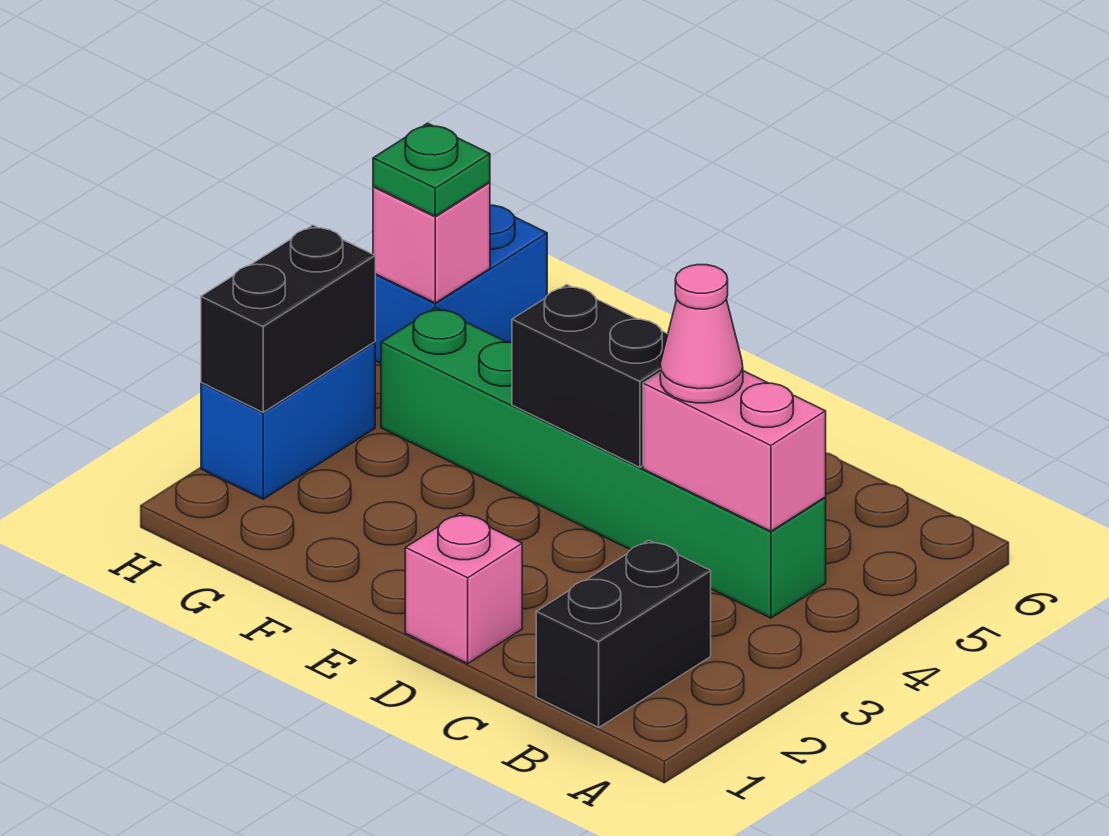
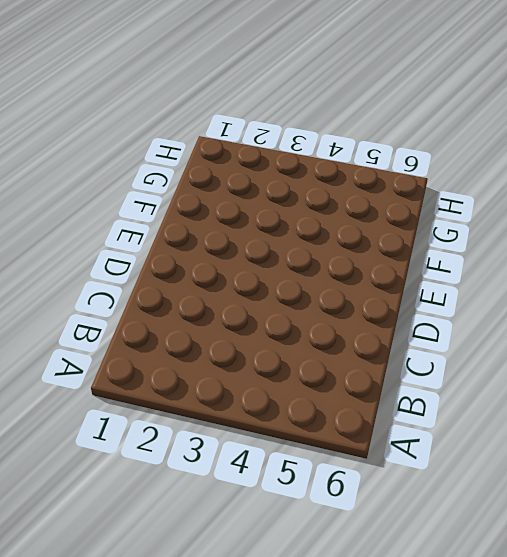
none -> black brick B1:B2 level 1
none -> green brick B4:G4 level 1

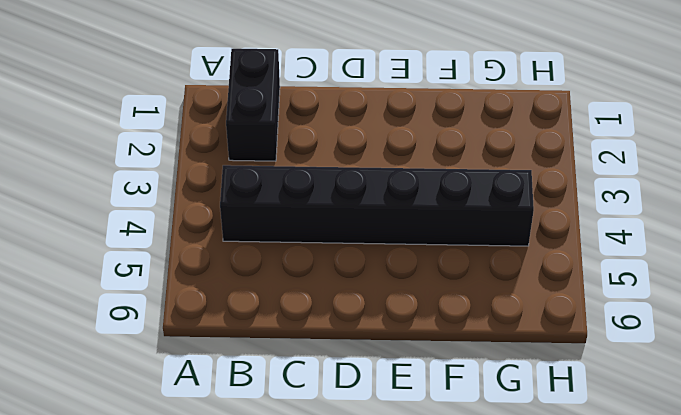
black brick B4:G4 level 1 -> green brick B4:G4 level 1
none -> pink brick D1 level 1
none -> blue brick H2:H3 level 1

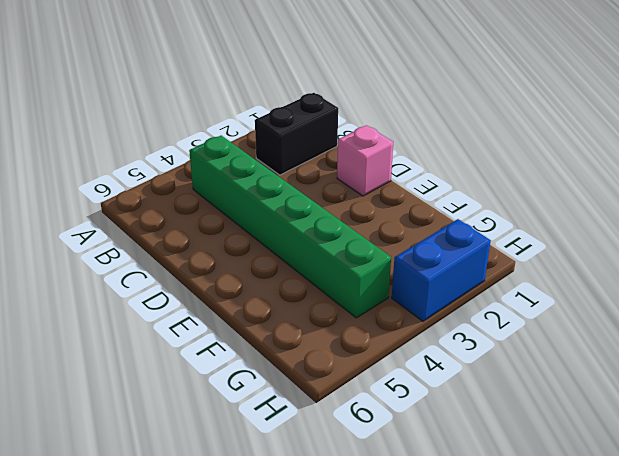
none -> blue brick H5:H6 level 1
none -> pink brick B4:C4 level 2

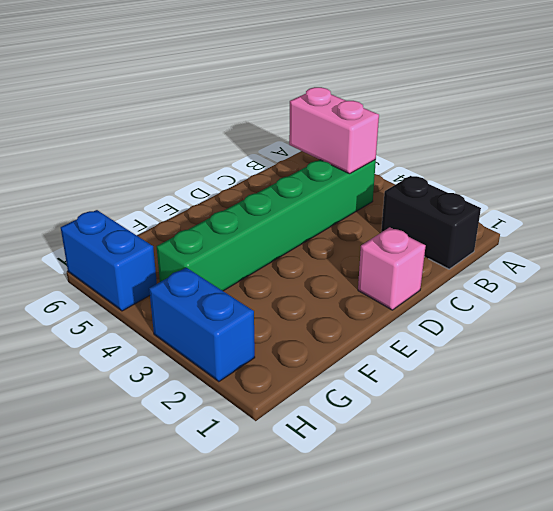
pink brick B4:B5 level 2 -> pink brick B4:C4 level 2
none -> black brick D4:E4 level 2
none -> black brick H2:H3 level 2

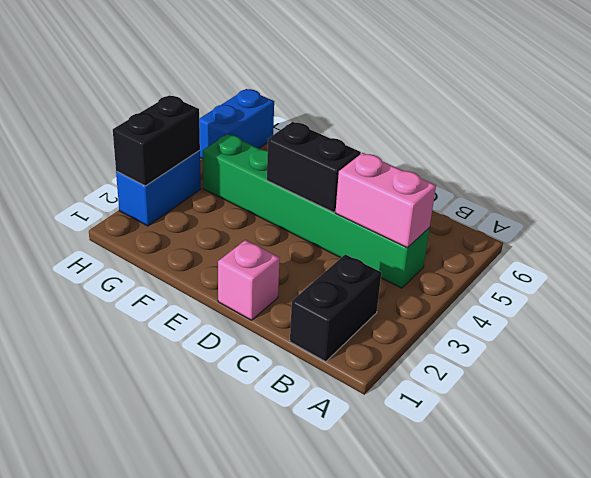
none -> pink brick H5 level 2
none -> pink cone C4 level 3

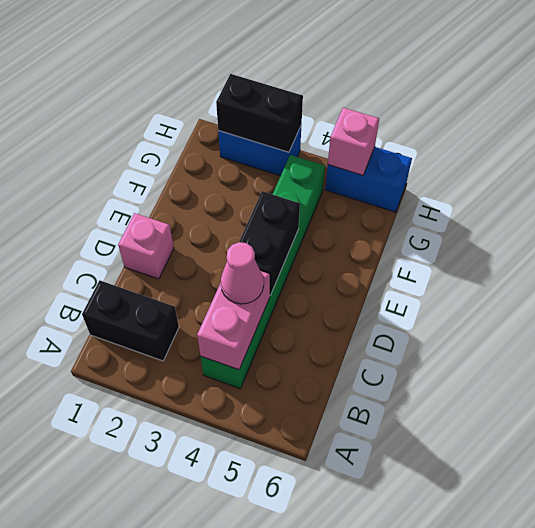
none -> green plate H5 level 3

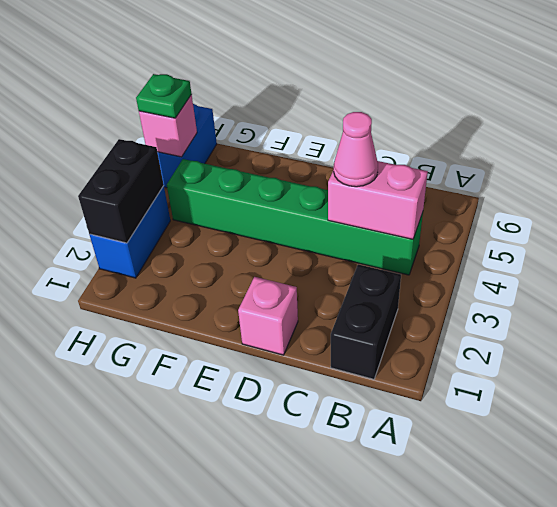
none -> black brick D4:E4 level 2

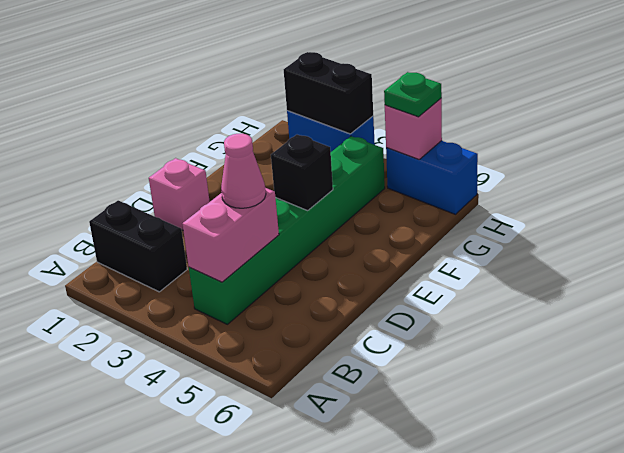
black brick E4 level 2 -> black brick D4:E4 level 2

